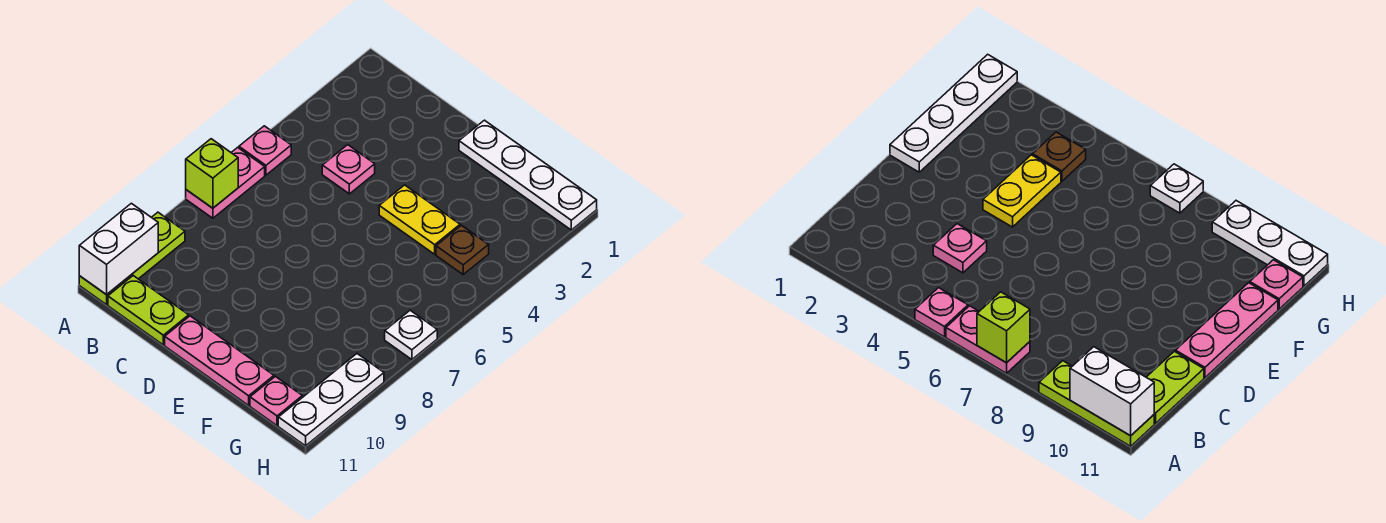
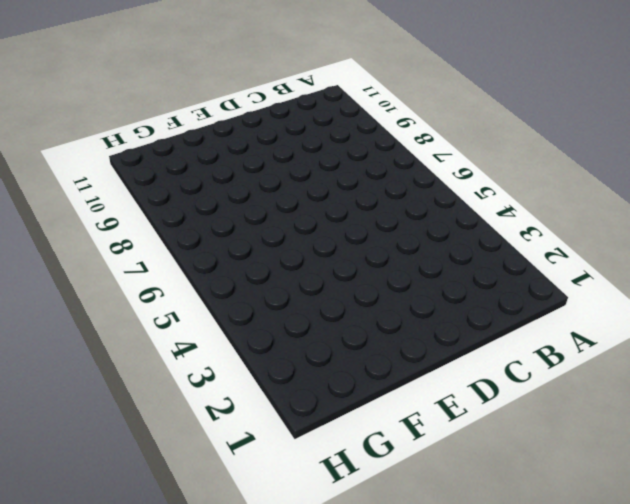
none -> pink plate A5 level 1
none -> pink plate A6:A7 level 1
none -> lime plate A9:A11 level 1

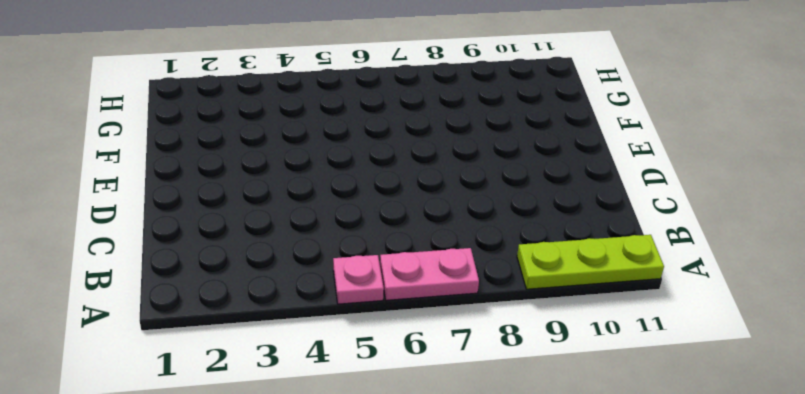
none -> lime plate B11:C11 level 1
none -> pink plate C4 level 1
none -> pink plate D11:F11 level 1

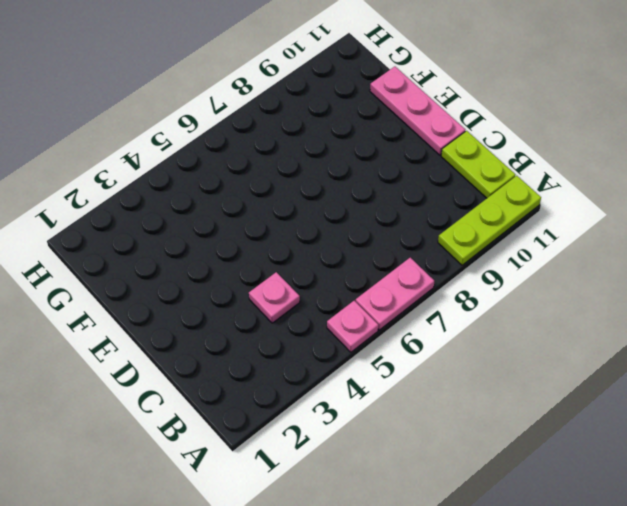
none -> white plate E1:H1 level 1
none -> yellow plate E4:F4 level 1
none -> brown plate G4 level 1

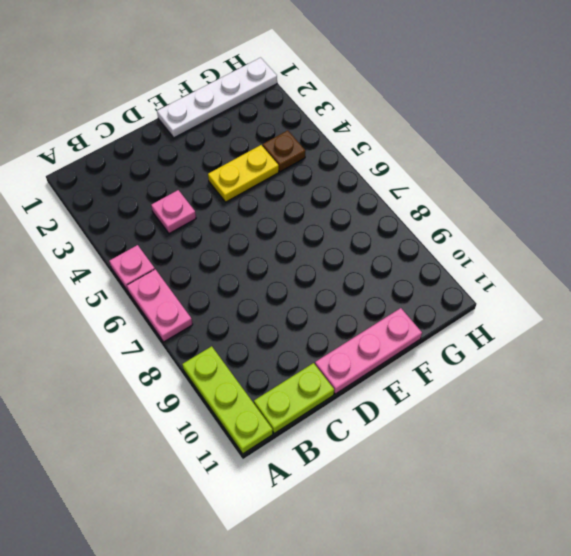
none -> pink plate G11 level 1
none -> white plate H7 level 1
none -> white plate H9:H11 level 1

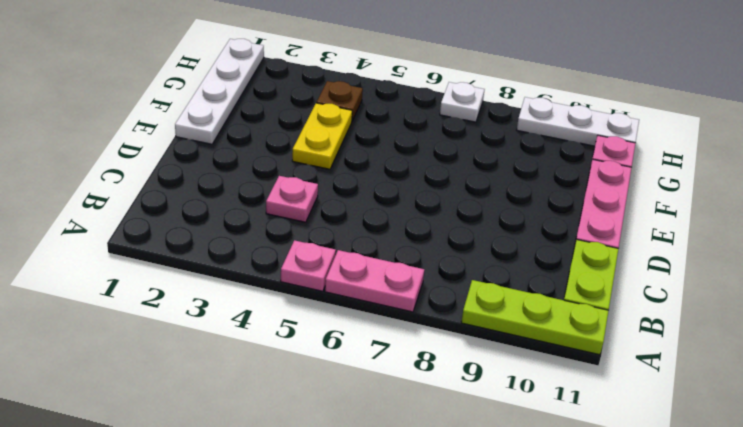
none -> lime brick A7 level 2
none -> white brick A10:A11 level 2

